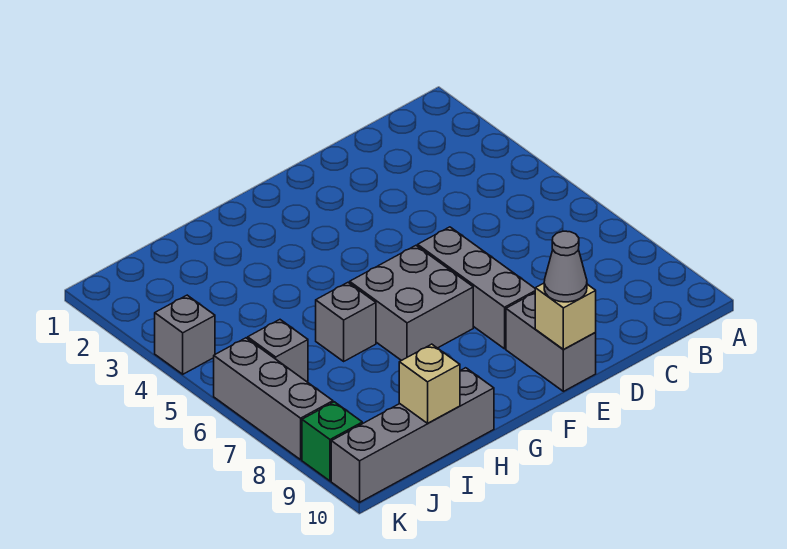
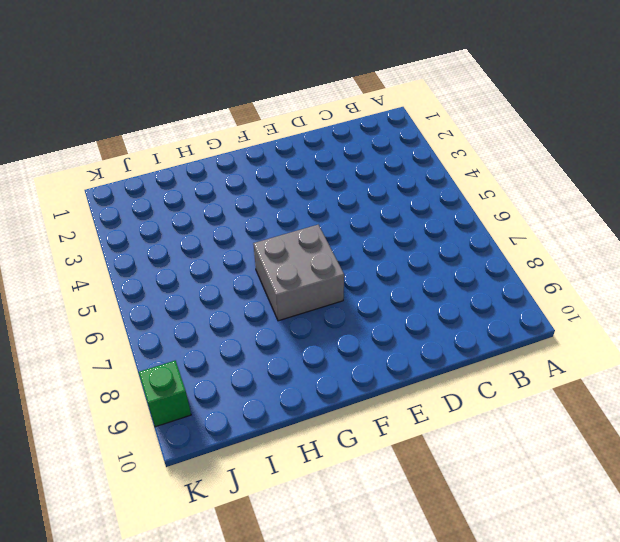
none -> grey brick E6:E8 level 1
none -> grey brick E9:E10 level 1
none -> grey brick H6 level 1

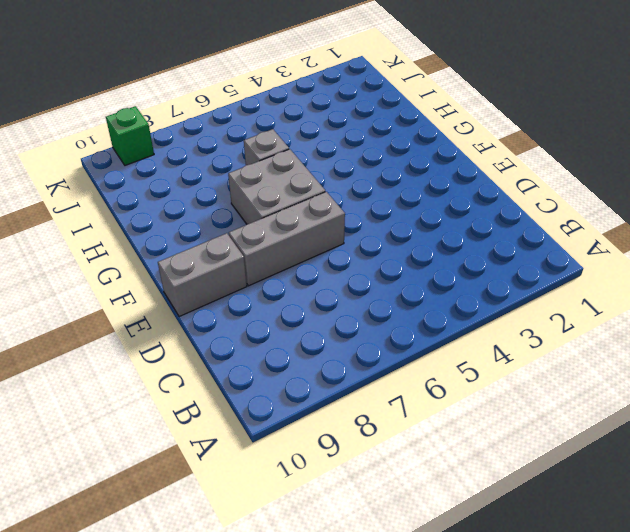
none -> grey brick H10:K10 level 1
none -> grey brick J6 level 1
none -> grey brick K4 level 1

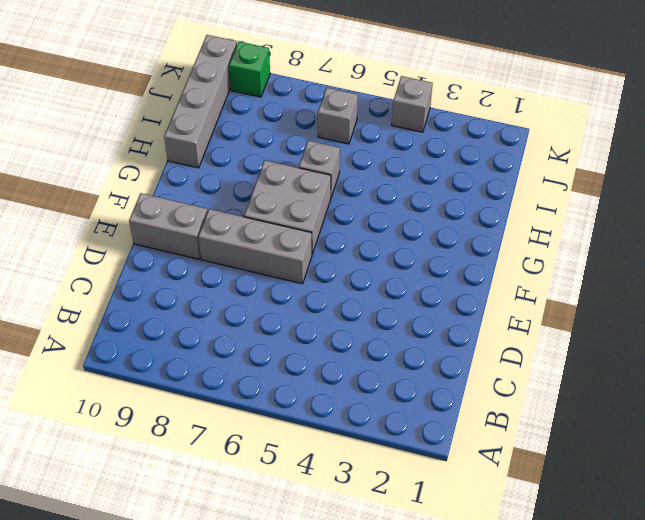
none -> grey brick K6:K8 level 1
none -> tan brick E10 level 2
none -> tan brick I10 level 2

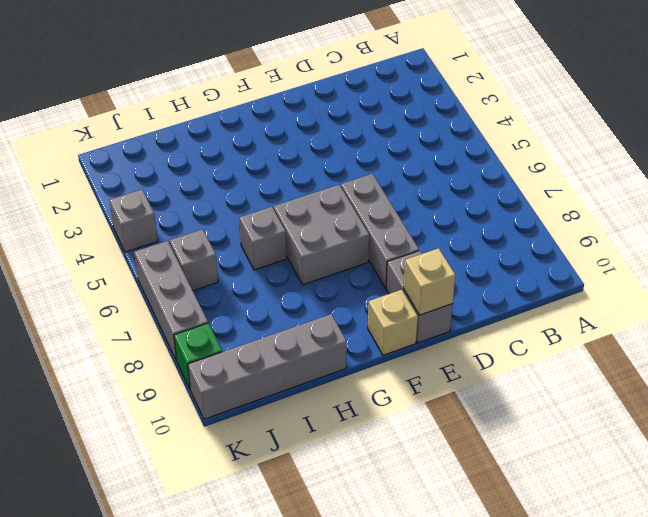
tan brick F10 level 1 -> tan brick I10 level 2
none -> grey cone E10 level 3

